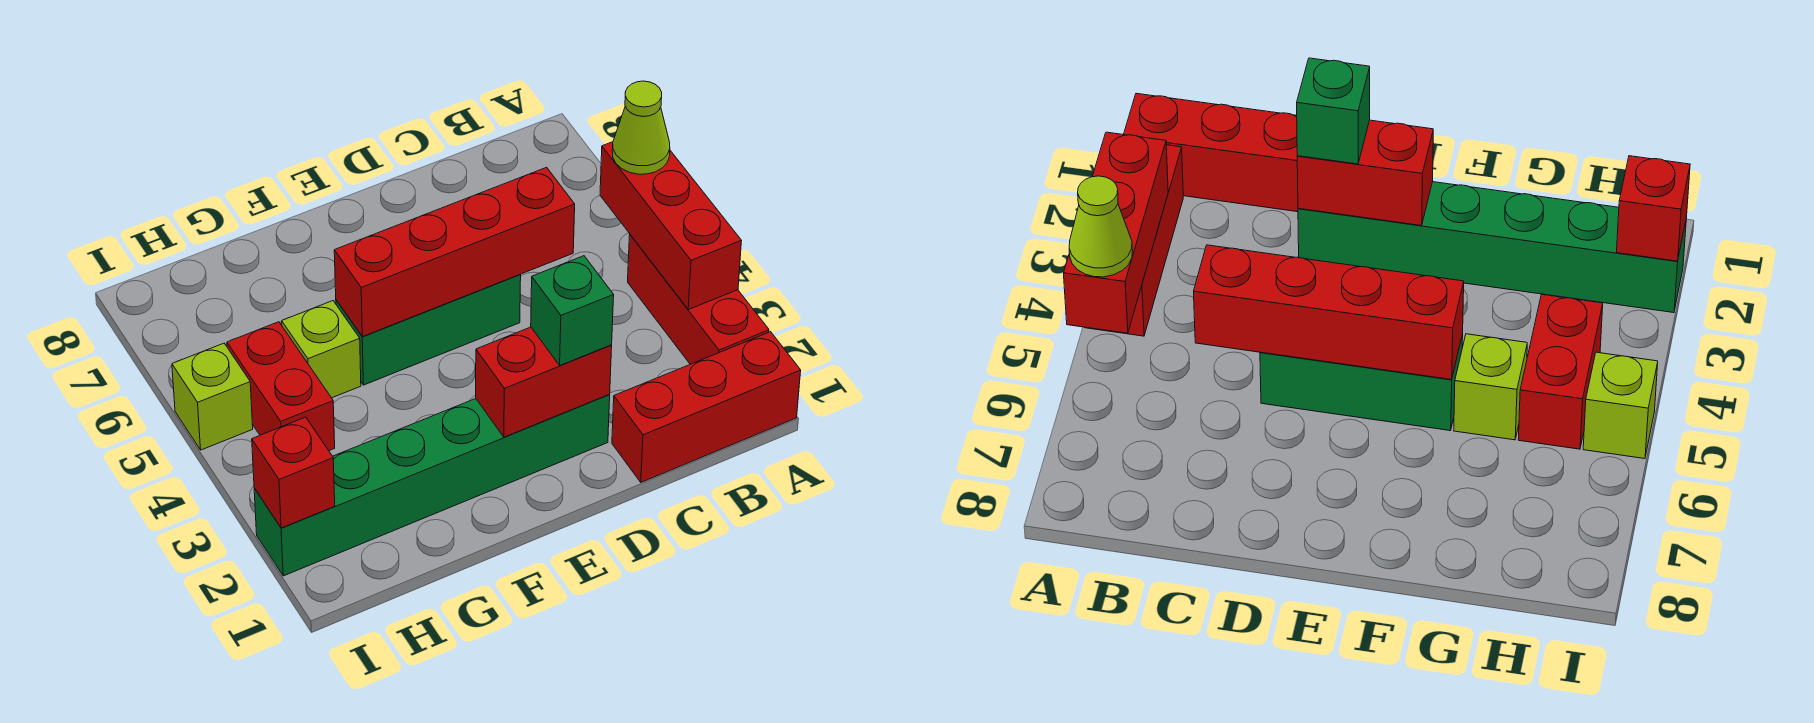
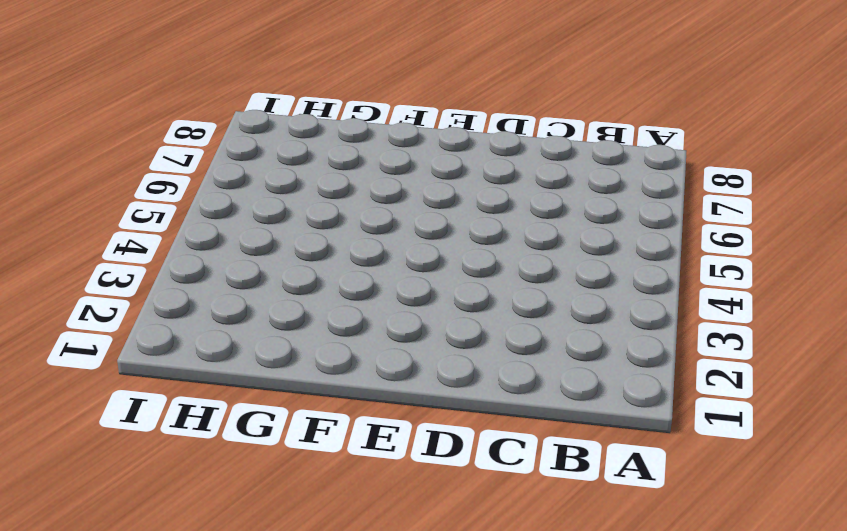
none -> red brick A1:C1 level 1
none -> red brick A2:A4 level 1
none -> green brick D2:I2 level 1

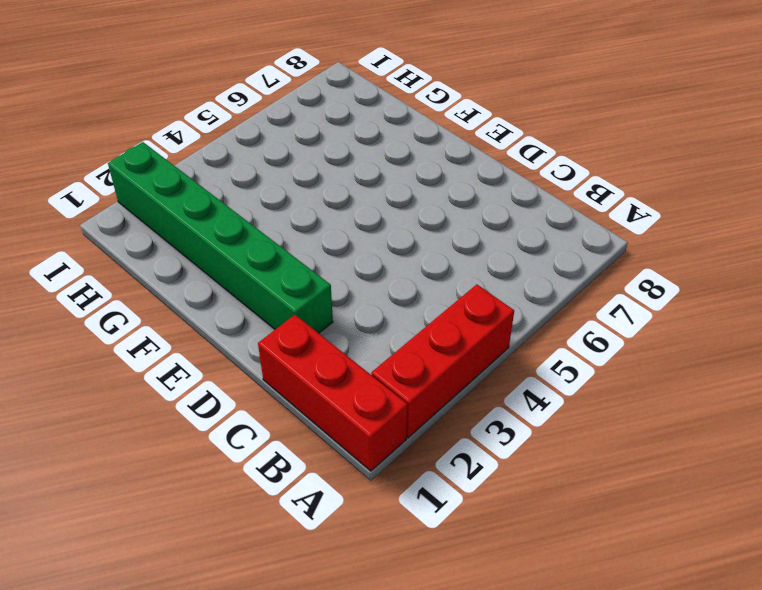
none -> green brick D5:F5 level 1
none -> lime brick G5 level 1
none -> red brick H4:H5 level 1

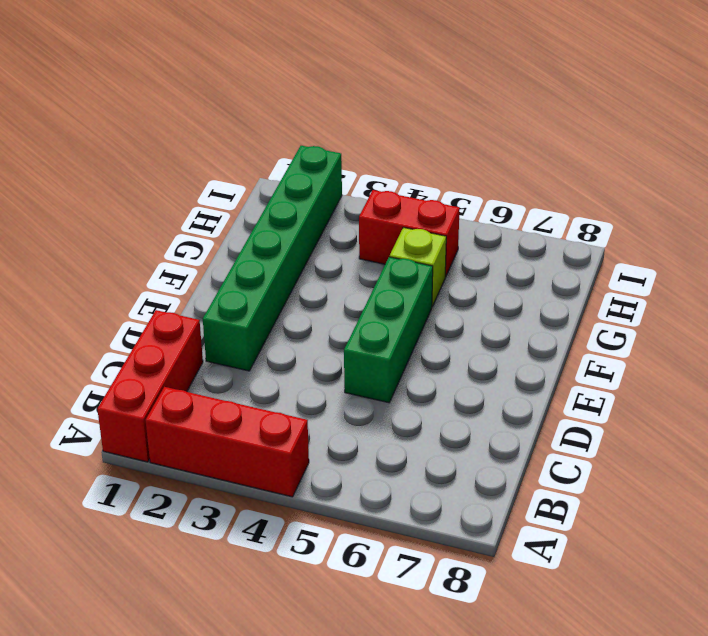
none -> lime brick I5 level 1
none -> red brick A3:A5 level 2
none -> red brick C5:F5 level 2

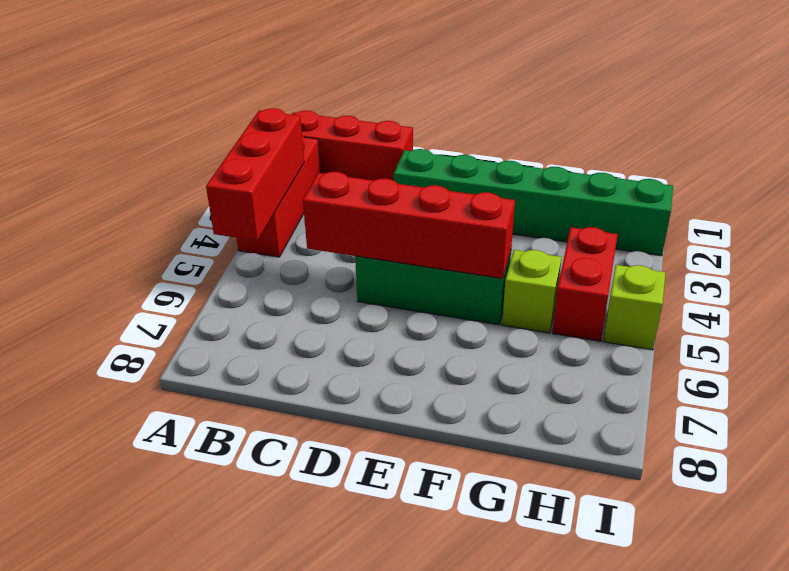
none -> red brick D2:E2 level 2
none -> red brick I2 level 2
none -> lime cone A5 level 3

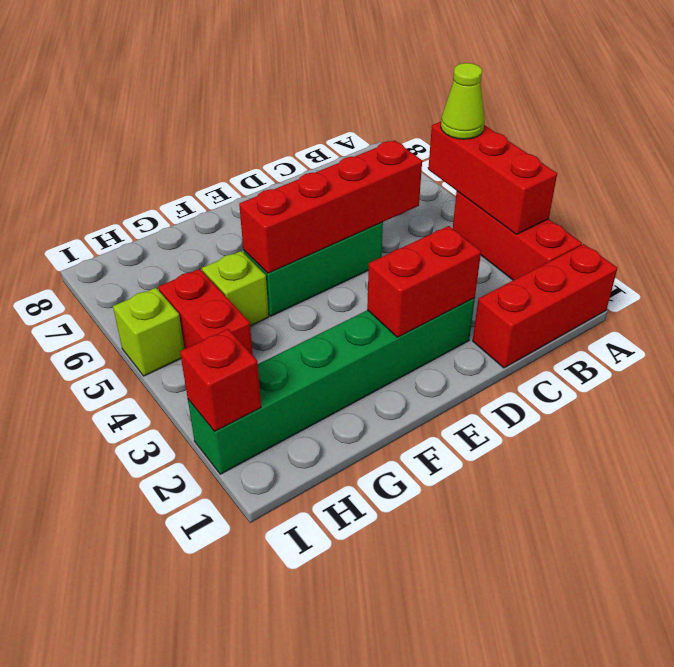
none -> green brick D2 level 3

